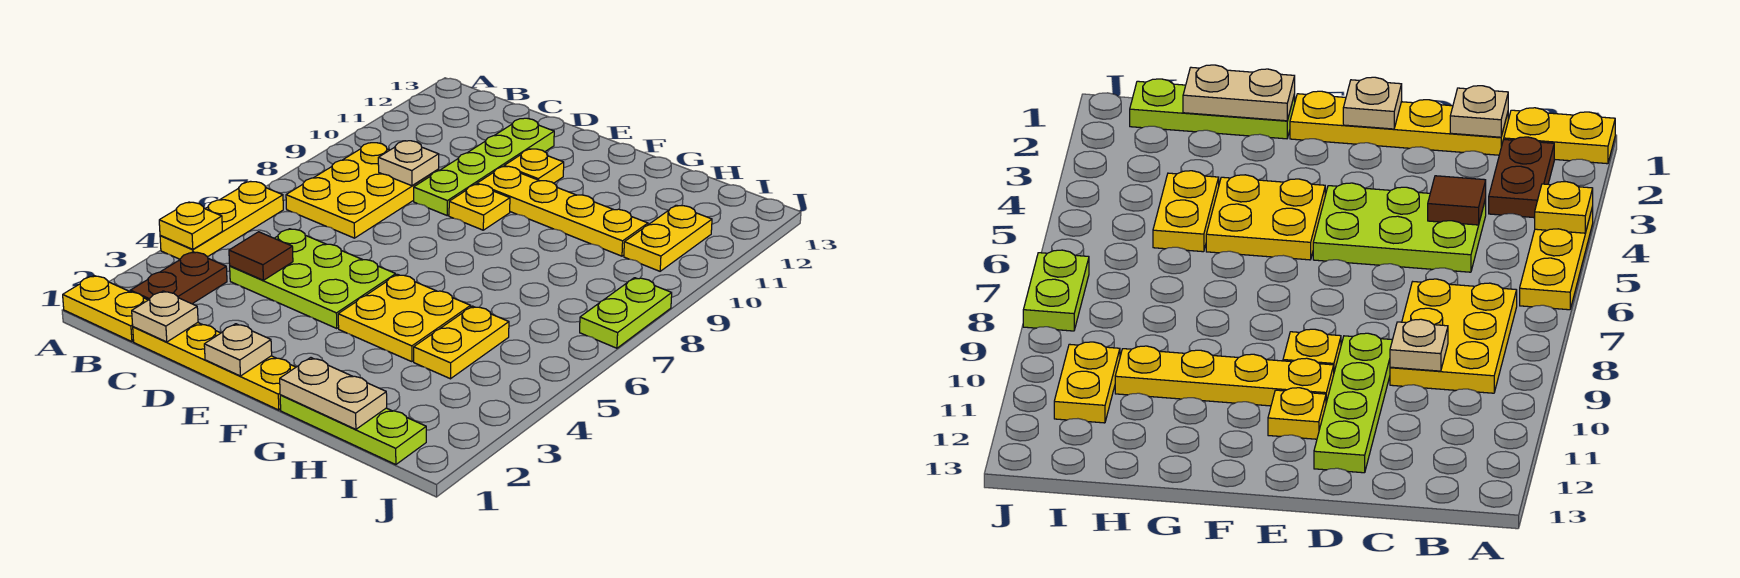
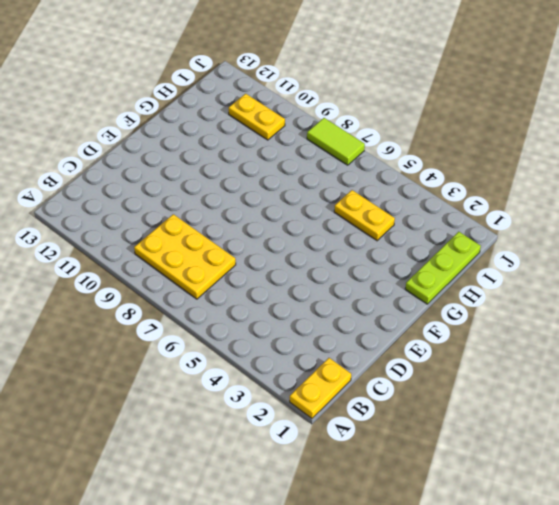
lime tile J7:J8 level 1 -> lime plate J7:J8 level 1
none -> yellow plate A4:A6 level 1
none -> brown plate B2:B3 level 1
none -> yellow plate C1:F1 level 1

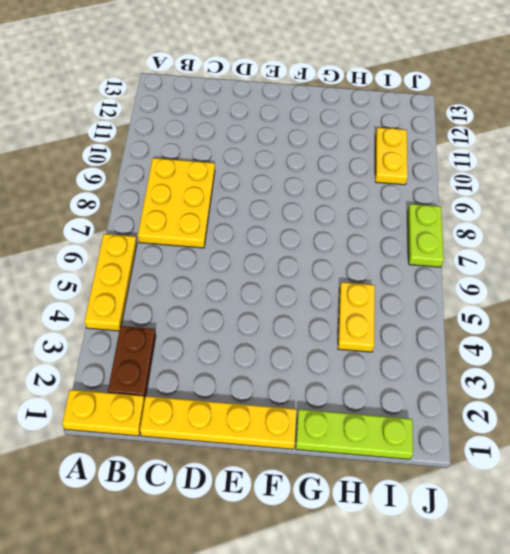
none -> lime plate C4:E5 level 1
none -> lime plate D9:D12 level 1
none -> yellow plate E9 level 1

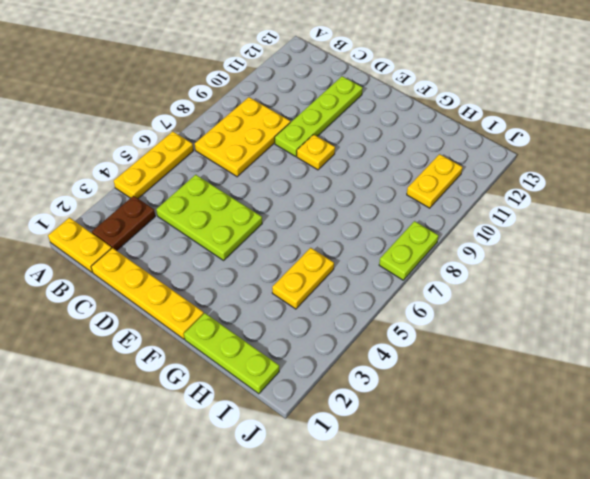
none -> yellow plate E10:H10 level 1
none -> yellow plate E11 level 1
none -> yellow plate F4:G5 level 1

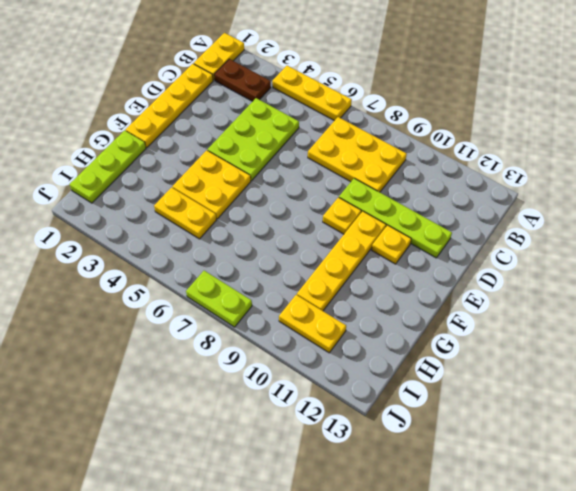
none -> yellow plate A4 level 2
none -> tan plate C1 level 2
none -> brown tile C4 level 2

